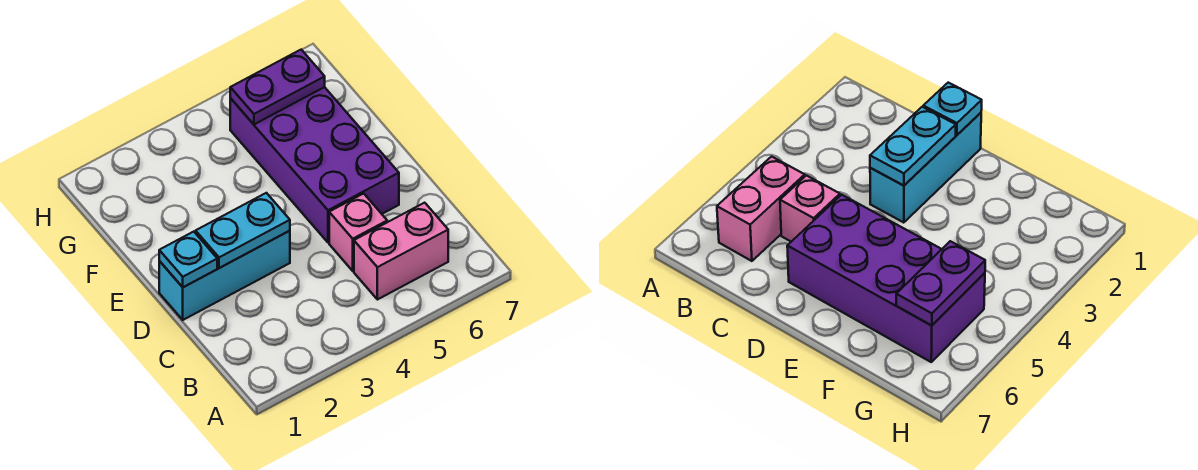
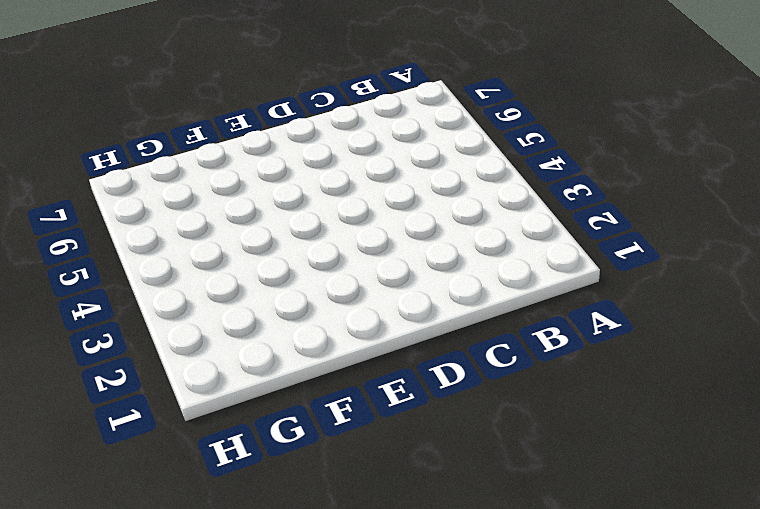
none -> pink brick B5:B6 level 1
none -> pink brick C5 level 1

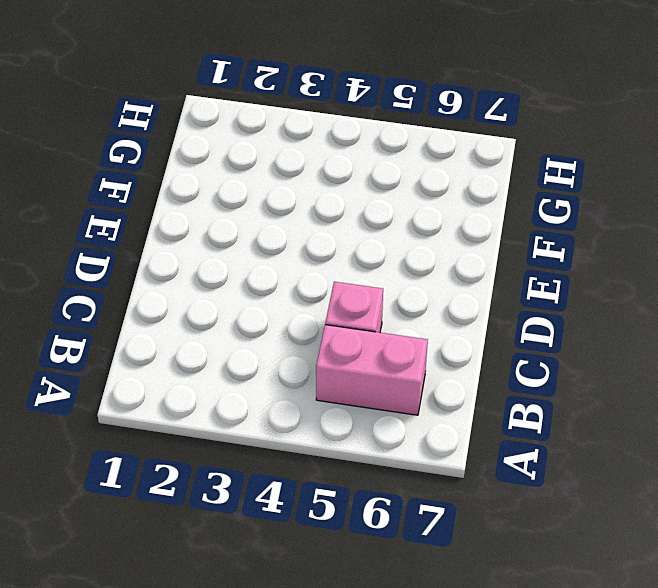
none -> cyan brick D1:D3 level 1
none -> purple brick D5:G6 level 1

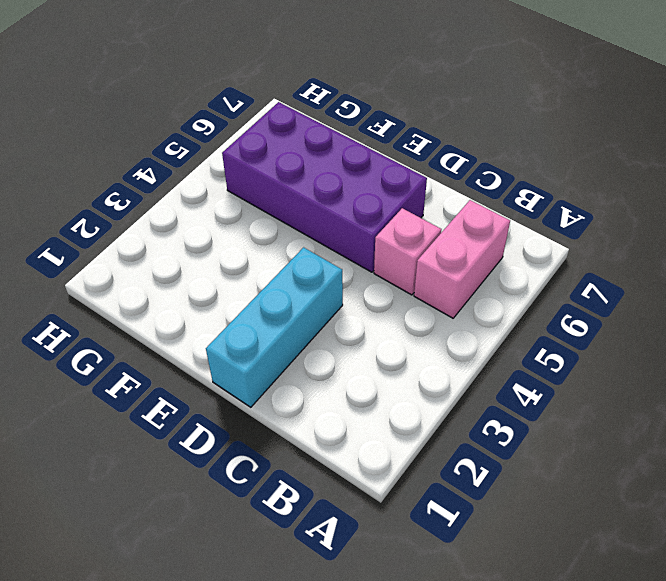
none -> cyan plate D1 level 2
none -> cyan plate D2:D3 level 2

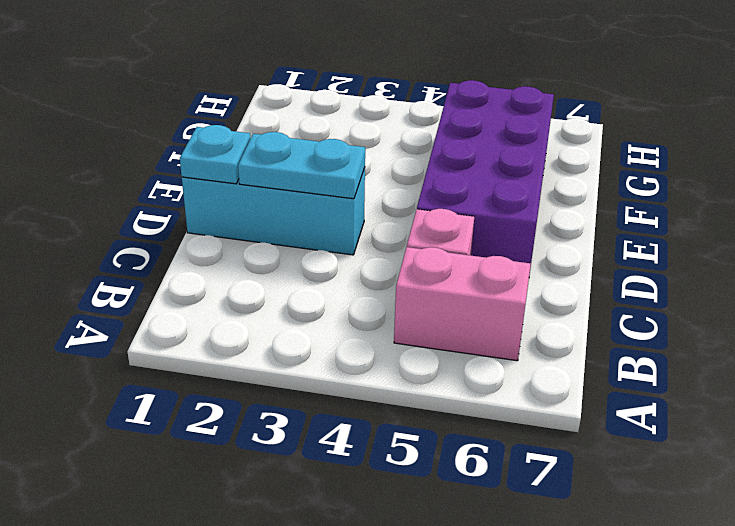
none -> purple plate G5:G6 level 2

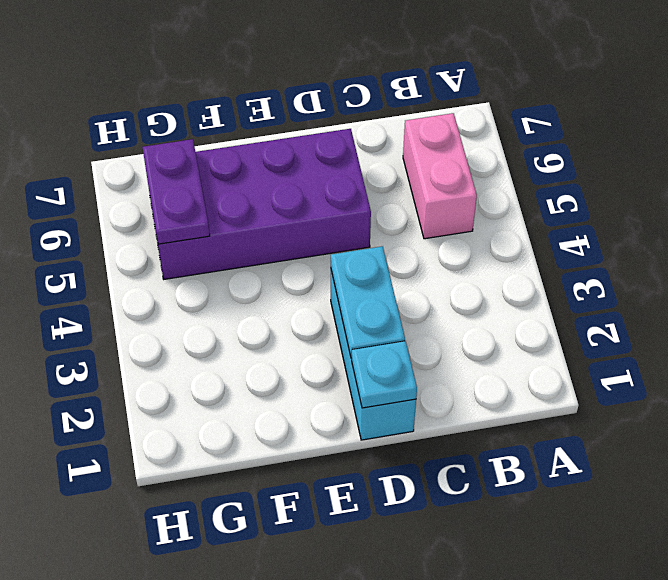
none -> pink brick C5 level 1

